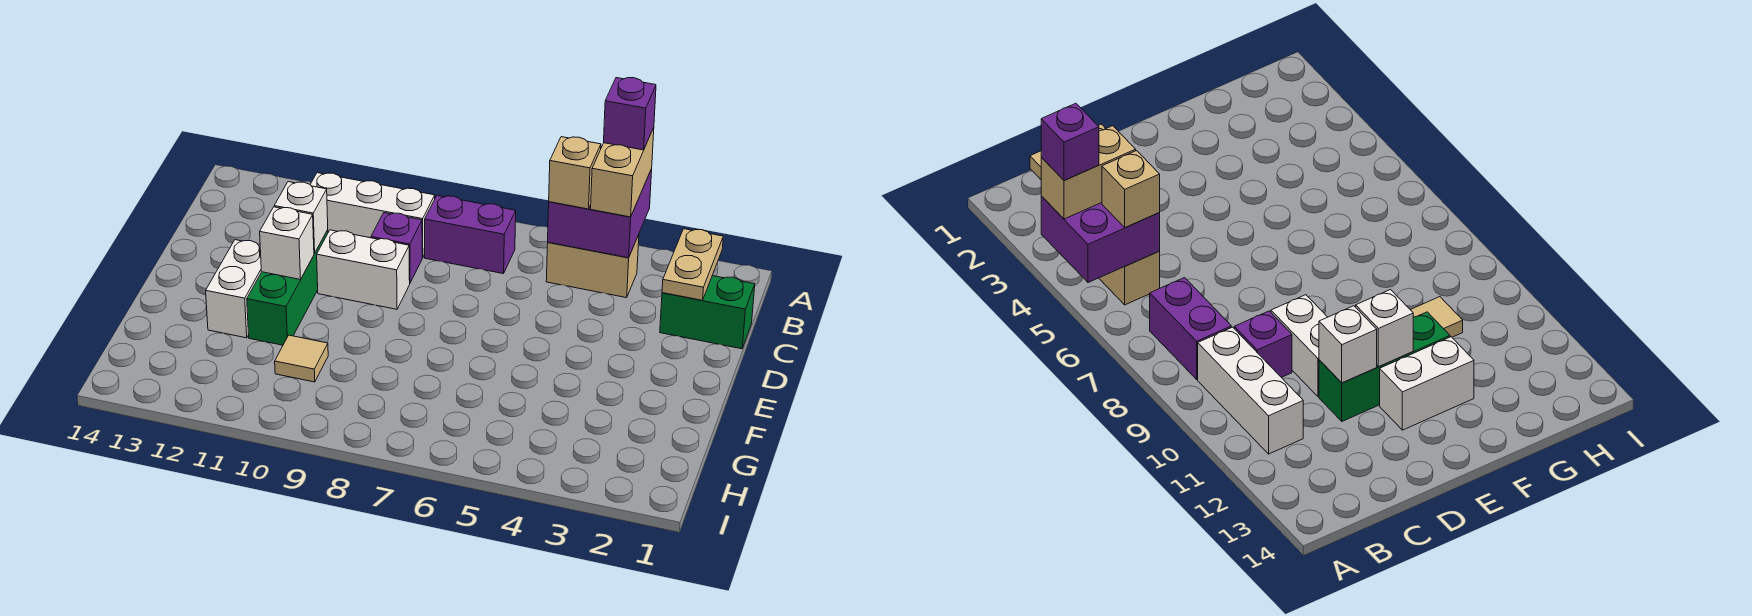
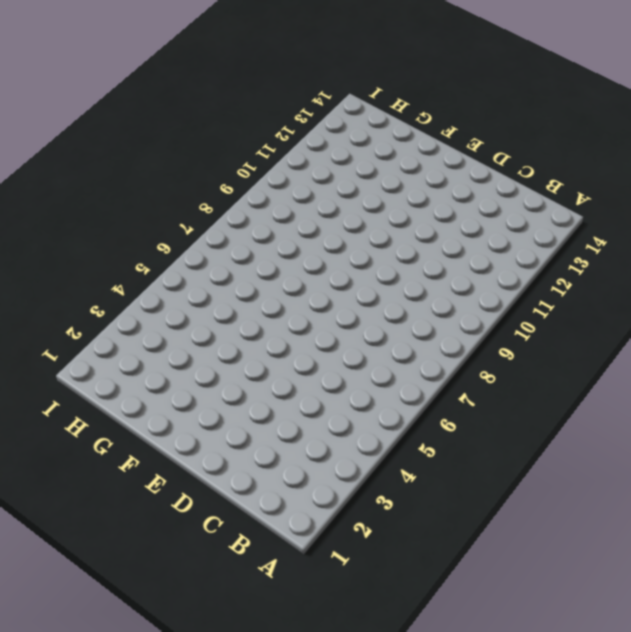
none -> tan brick B4:B5 level 1
none -> purple brick B7:B8 level 1
none -> white brick B9:B11 level 1

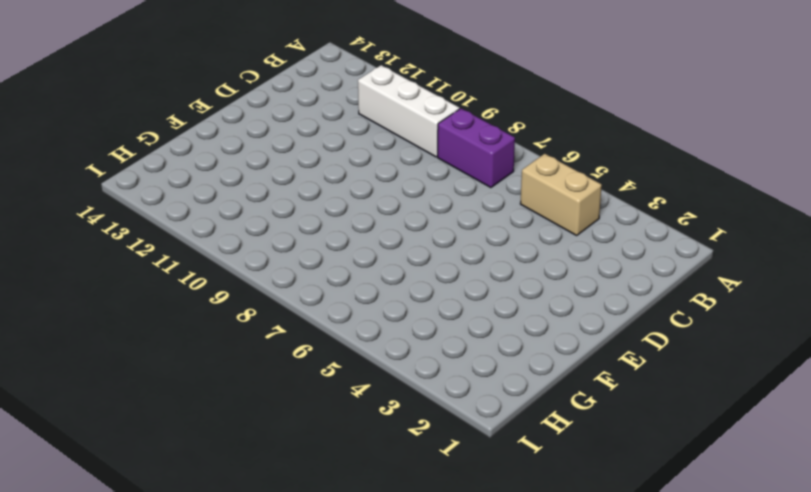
none -> green brick C1:C2 level 1
none -> purple brick C9 level 1
none -> white brick D9:D10 level 1

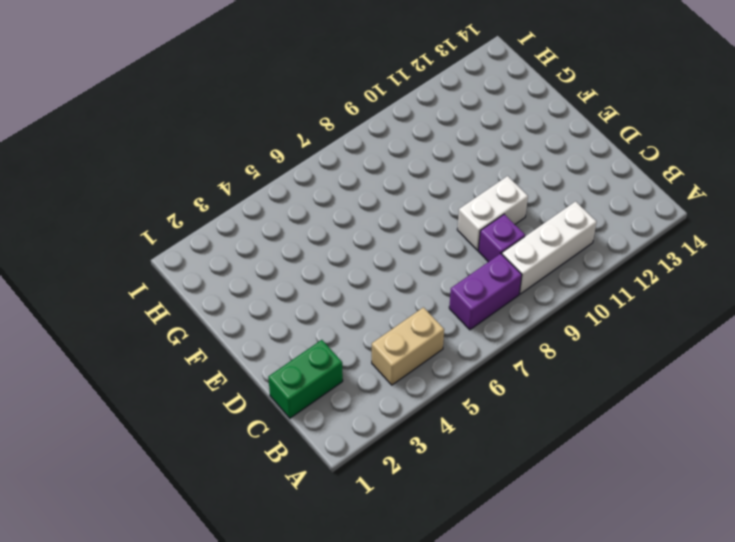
none -> green brick D11:F11 level 1
none -> white brick E12:F12 level 1
none -> tan tile G10 level 1

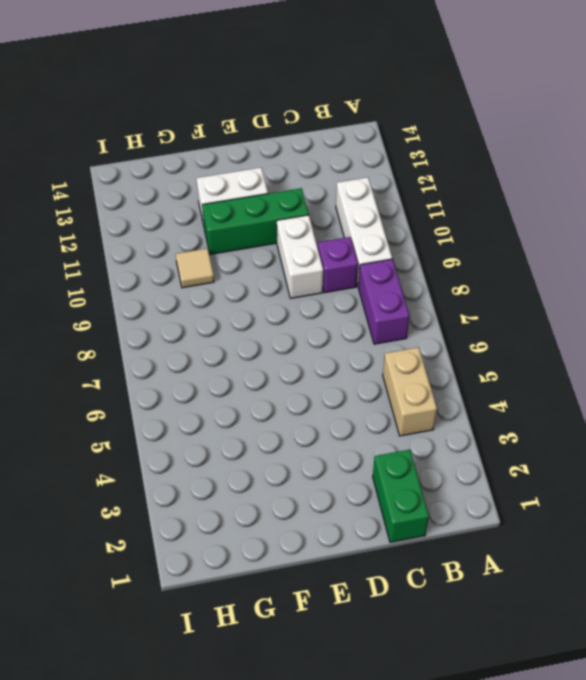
none -> purple brick A4:B5 level 2
none -> tan plate B2:C2 level 2
none -> white brick D11 level 2

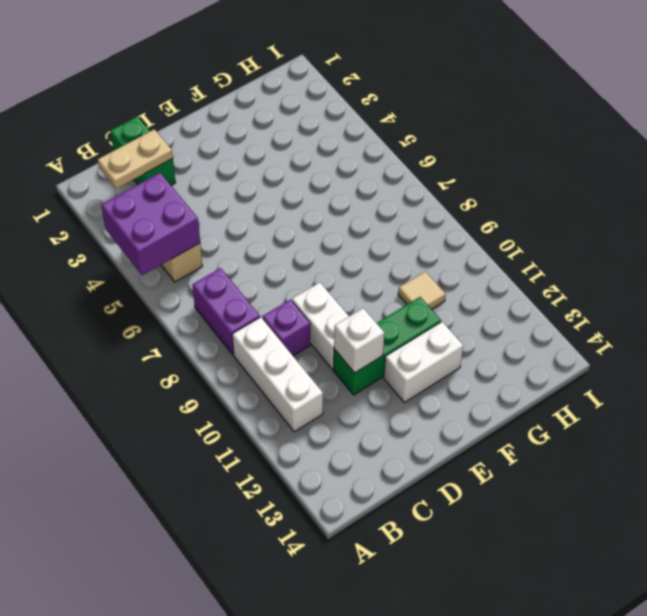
none -> white brick E11 level 2
none -> tan brick A4:B4 level 3
none -> tan brick B5 level 3

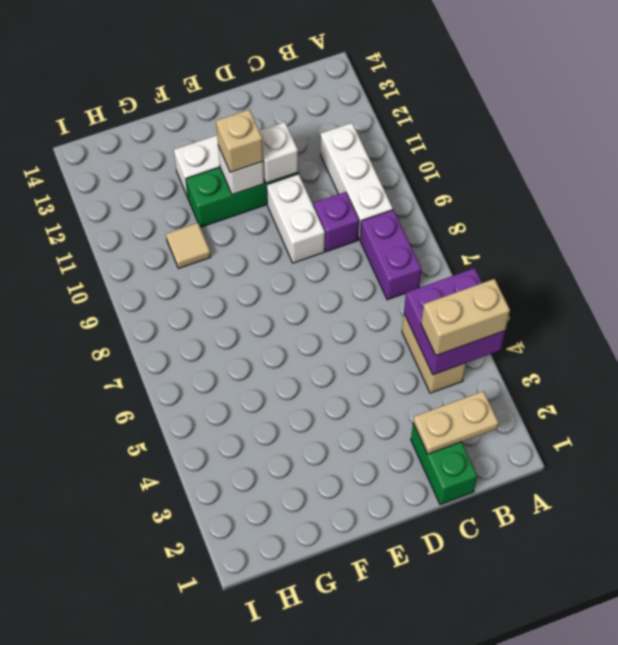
tan brick E11 level 3 -> tan brick B5 level 3
none -> purple brick A4 level 4

